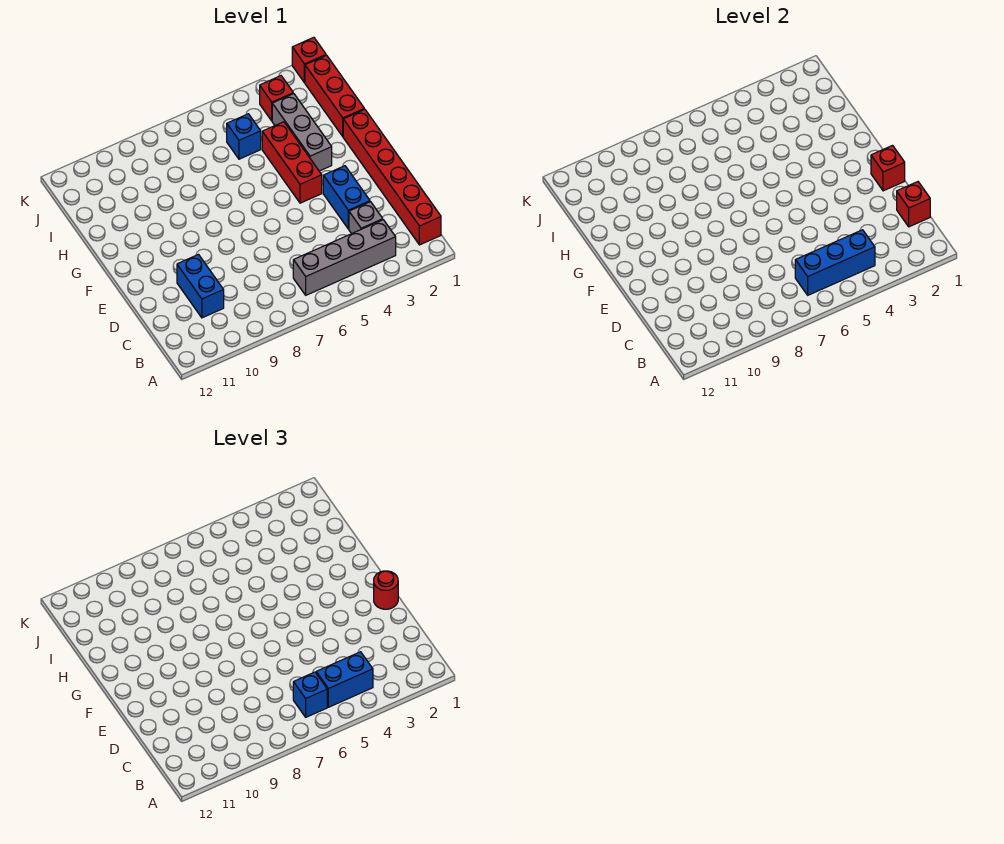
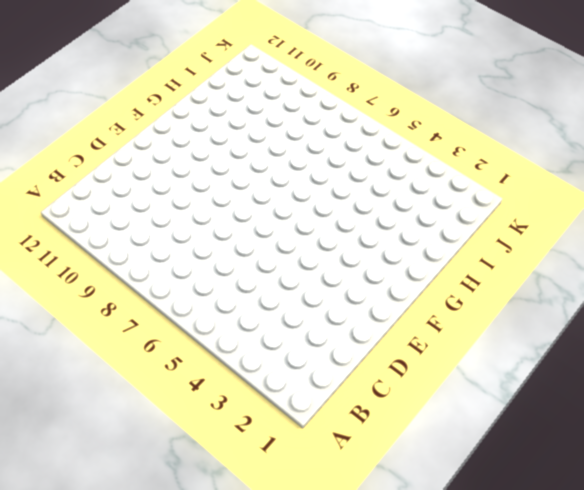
none -> red brick B1:G1 level 1
none -> grey brick B3:B6 level 1
none -> grey brick C3 level 1

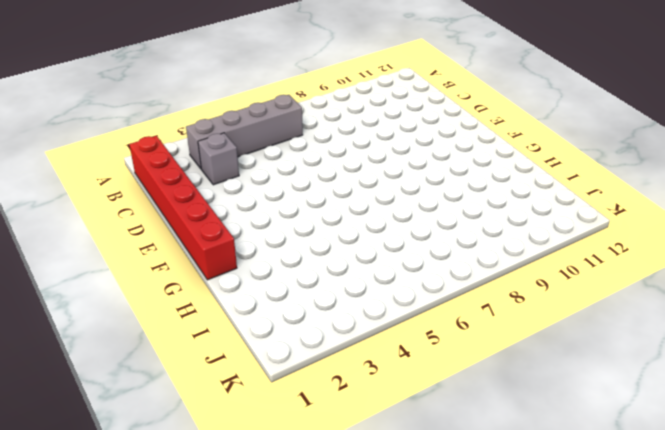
none -> blue brick C10:D10 level 1
none -> blue brick D3:E3 level 1
none -> red brick F4:H4 level 1

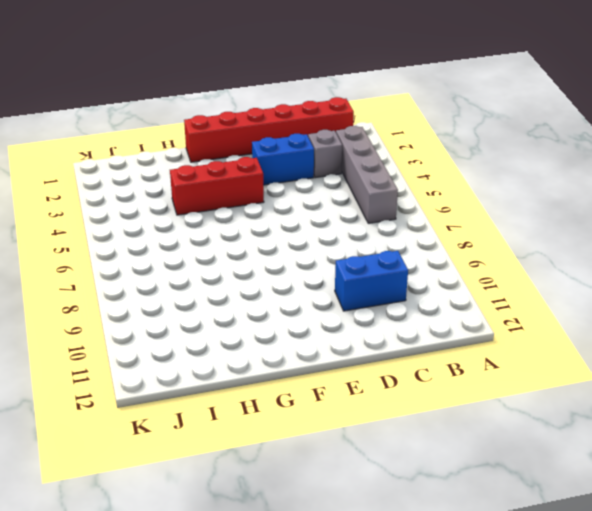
none -> grey brick G3:I3 level 1
none -> red brick H1:J1 level 1
none -> blue brick I5 level 1

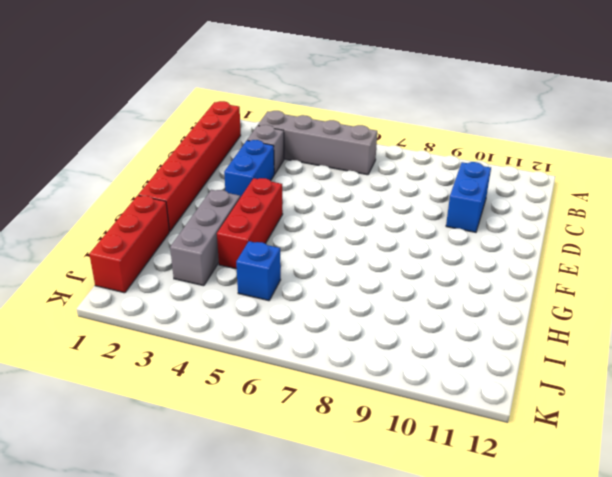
none -> red brick J3 level 1
none -> red brick K1 level 1
none -> blue brick B4:B6 level 2

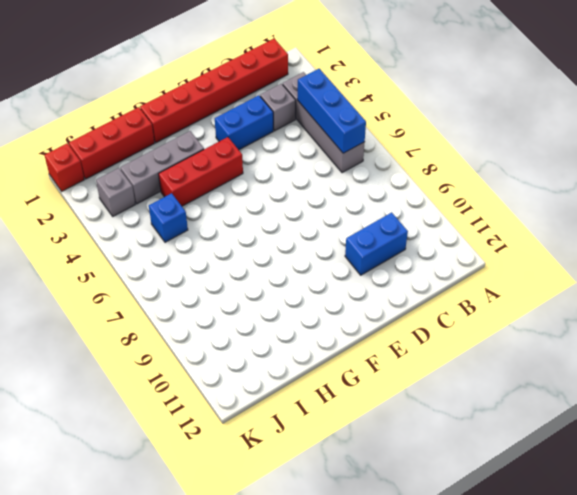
grey brick J3 level 1 -> red brick J3 level 1
none -> red brick C1 level 2
none -> red brick E1 level 2
none -> blue brick B4:B5 level 3

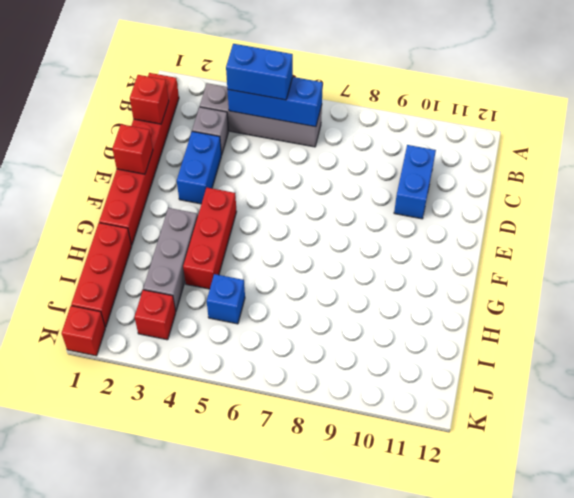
none -> blue brick B6 level 3
none -> red round brick E1 level 3

